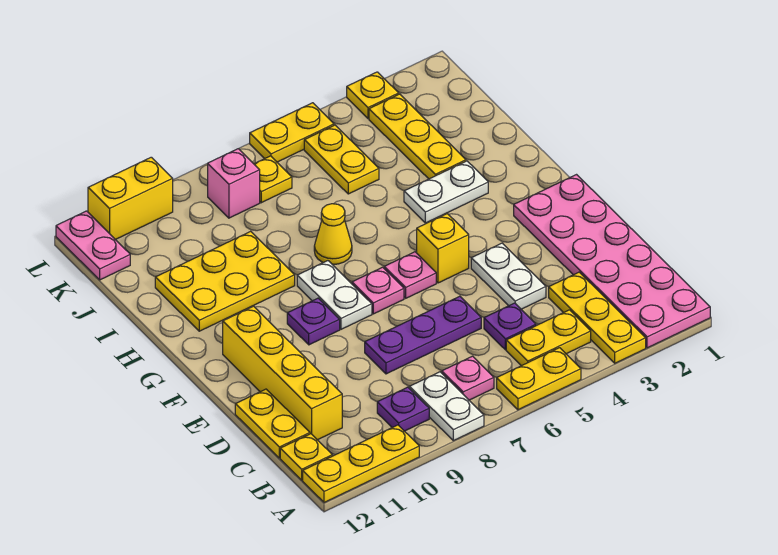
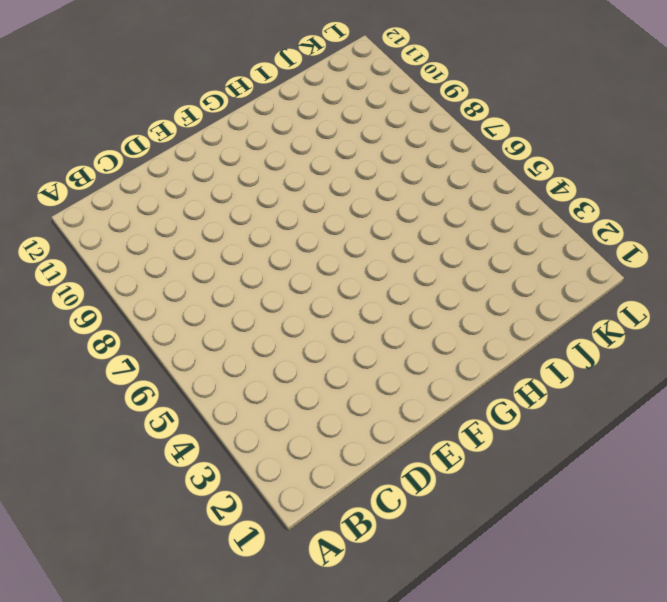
none -> pink plate A1:F2 level 1
none -> yellow plate A3:C3 level 1
none -> yellow plate A5:A6 level 1
none -> white plate A8:B8 level 1

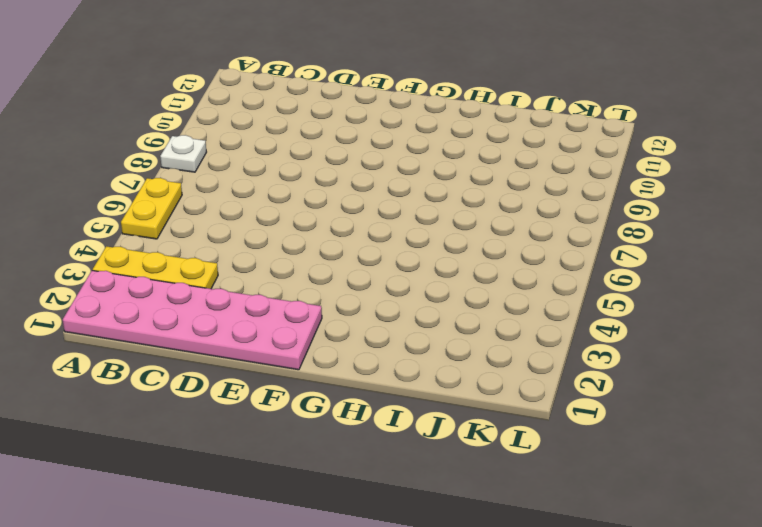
white plate A8 level 1 -> white plate A8:B8 level 1
none -> yellow plate A10:A12 level 1
none -> yellow plate B4:B5 level 1
none -> pink plate B7 level 1
none -> purple plate B9 level 1

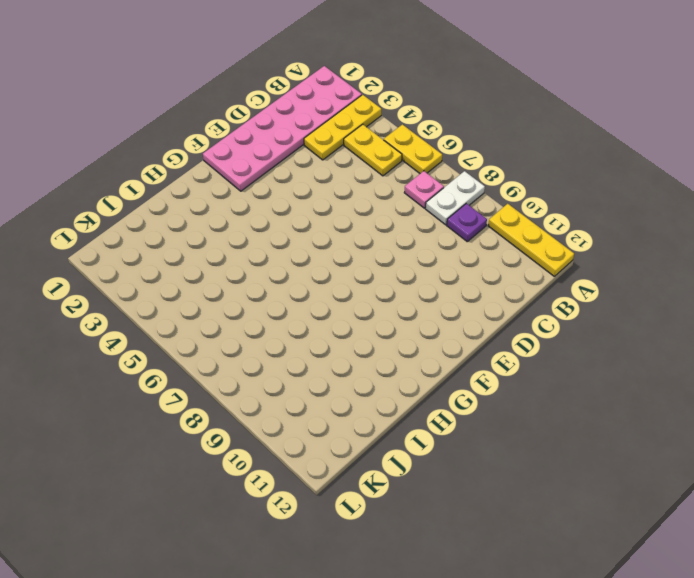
none -> yellow plate B12 level 1
none -> purple plate C5 level 1
none -> yellow brick C11:F11 level 1
none -> yellow plate C12:D12 level 1

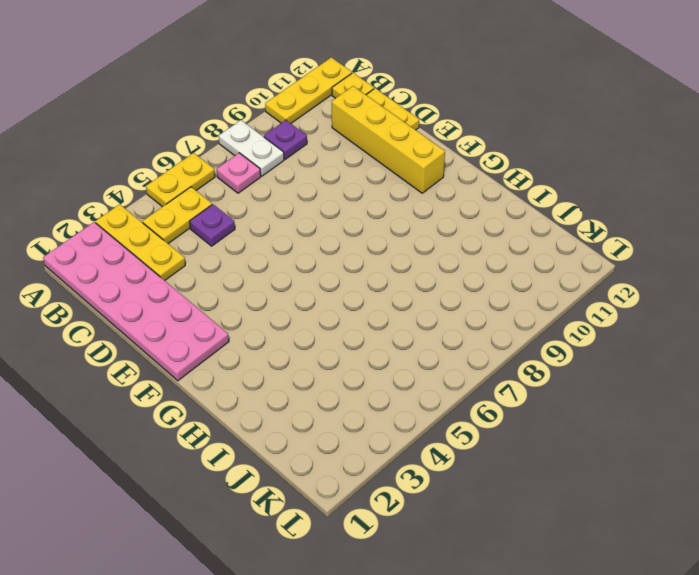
none -> white plate D4:E4 level 1
none -> purple plate D6:D8 level 1
none -> yellow brick F5 level 1
none -> pink plate F6 level 1

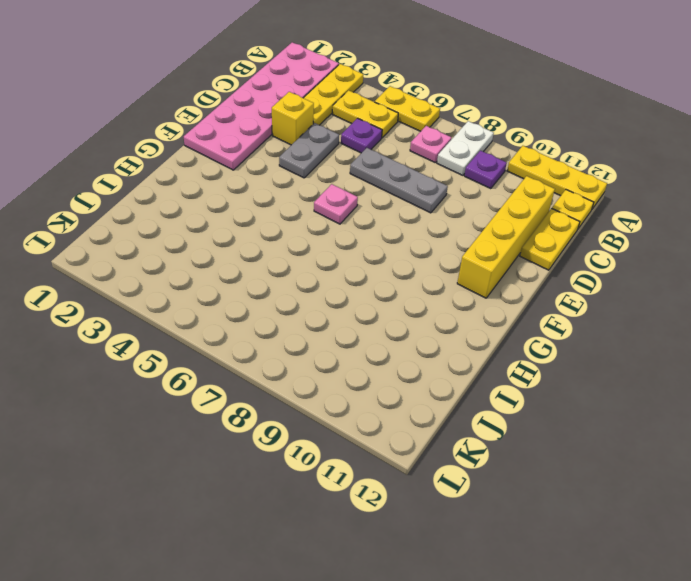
yellow brick D3 level 1 -> yellow brick F5 level 1
grey plate D4:E4 level 1 -> white plate D4:E4 level 1
grey plate D6:D8 level 1 -> purple plate D6:D8 level 1
none -> pink plate F7 level 1
none -> white plate F8:G8 level 1
none -> purple plate F9 level 1
none -> white plate H3:H4 level 1

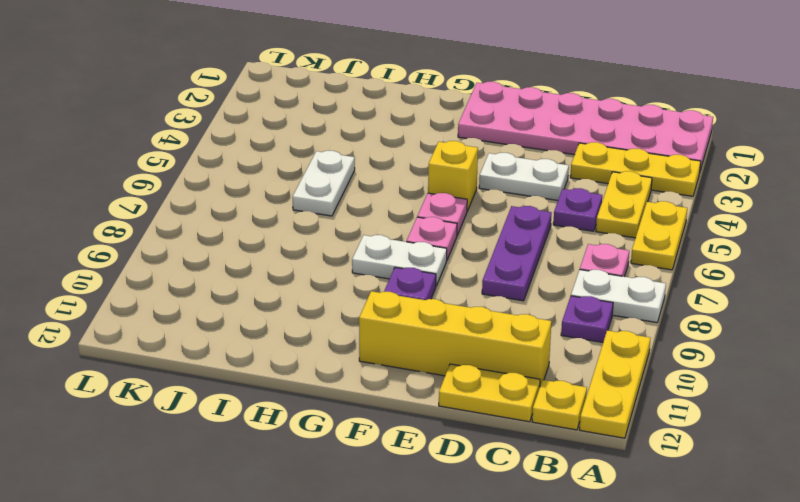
white plate I5:I6 level 1 -> white plate H3:H4 level 1
none -> yellow cone H7 level 1
none -> yellow plate H9:I11 level 1
none -> yellow plate I3:K3 level 1
none -> yellow plate J5:K5 level 1

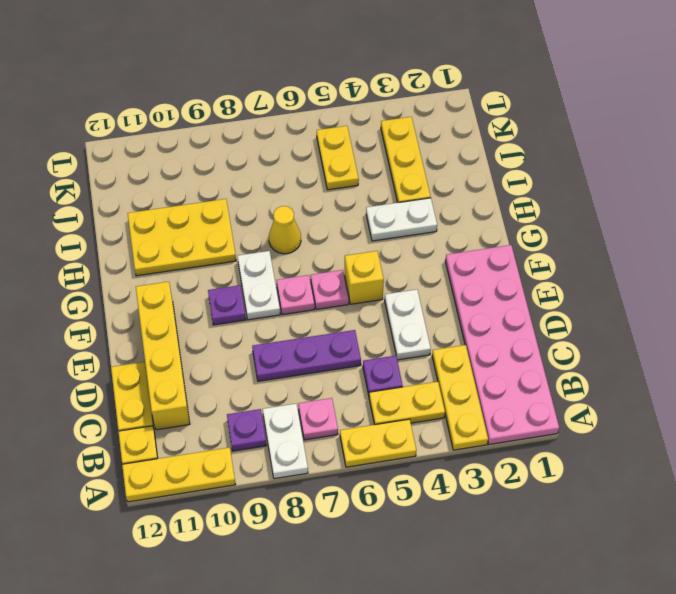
none -> yellow plate K7 level 1
none -> pink brick K8 level 1
none -> pink plate K12:L12 level 1
none -> yellow plate L3 level 1

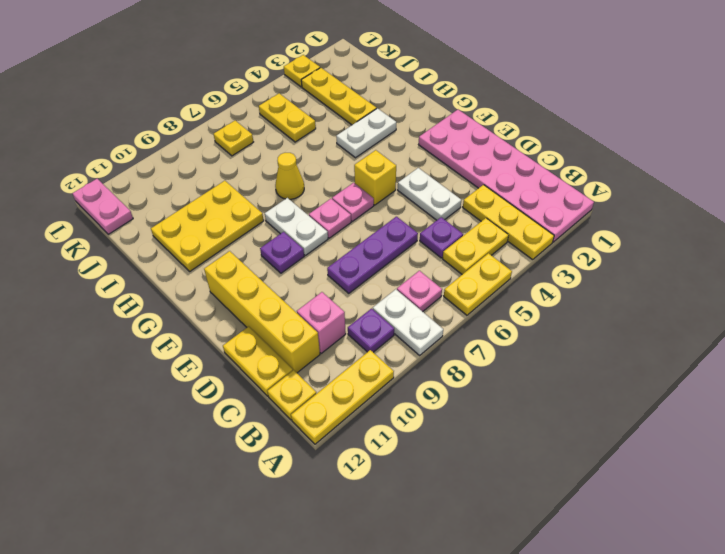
pink brick C10 level 1 -> pink brick K8 level 1
none -> yellow plate L5:L6 level 1
none -> yellow brick L10:L11 level 1

